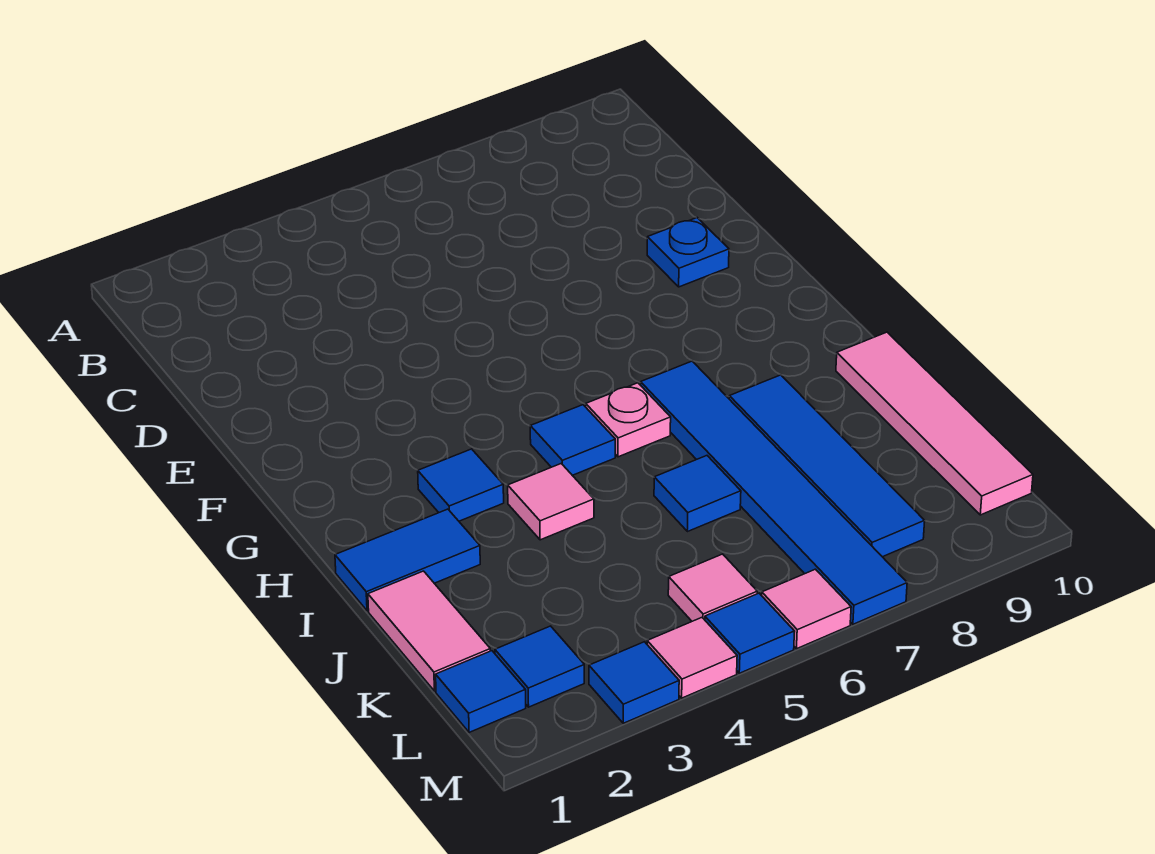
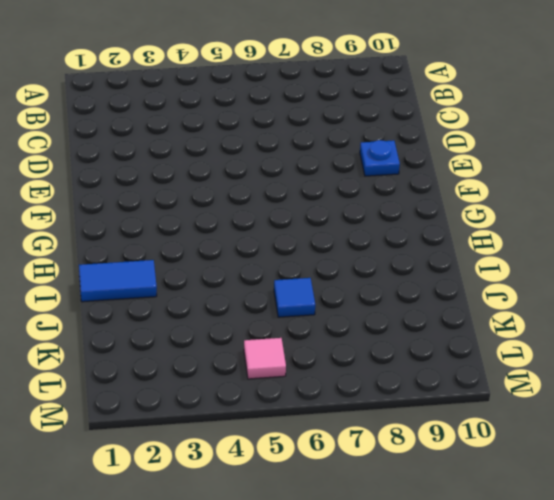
none -> blue tile H3 level 1
none -> blue tile H5 level 1
none -> pink plate H6 level 1

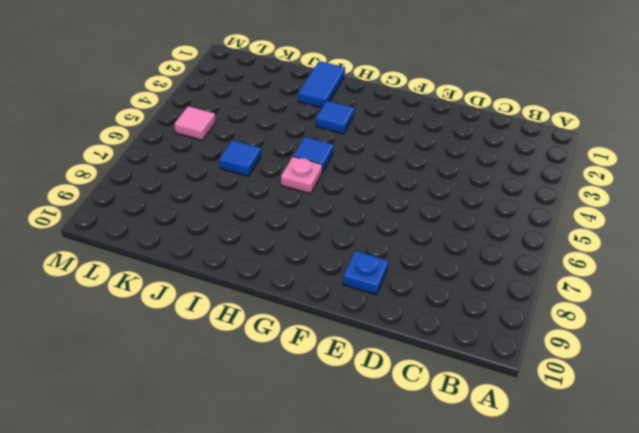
none -> blue tile H7:M7 level 1
none -> pink tile I4 level 1
none -> blue tile I8:L8 level 1

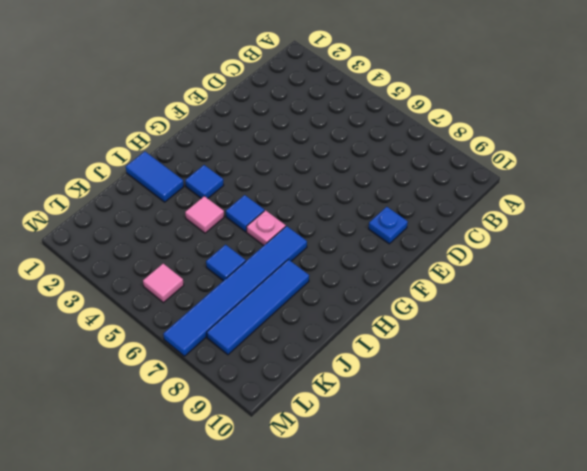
none -> pink tile I10:L10 level 1
none -> pink tile J1:K1 level 1
none -> blue tile L1 level 1

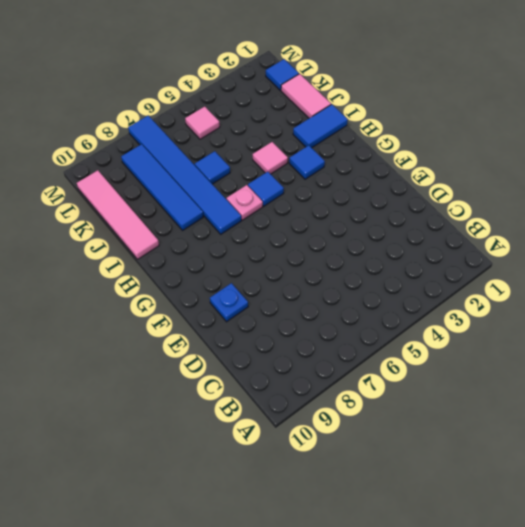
none -> blue tile L2 level 1
none -> blue tile M3 level 1
none -> pink tile M4 level 1

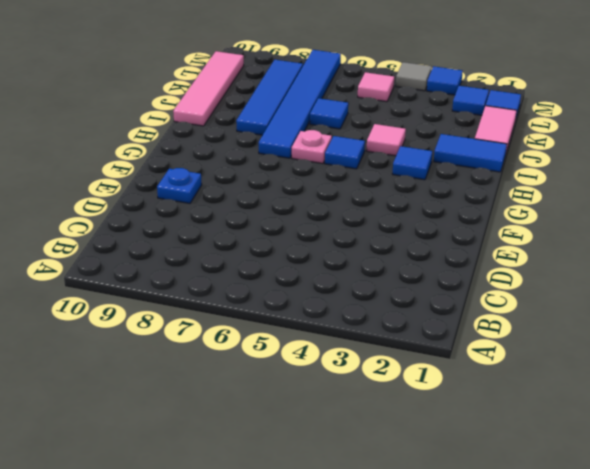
grey tile M4 level 1 -> pink tile M4 level 1
none -> blue tile M5 level 1
none -> pink tile M6 level 1

